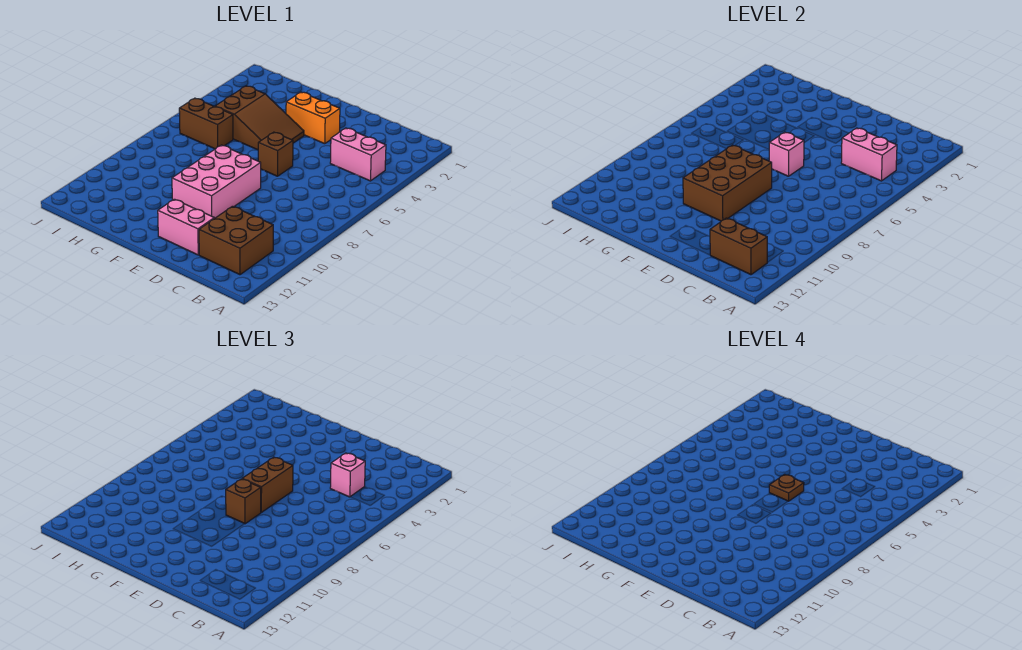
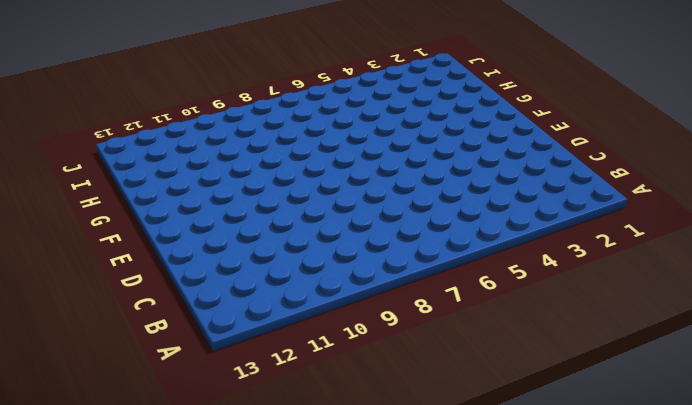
none -> pink brick B4:C4 level 1
none -> brown brick B11:C12 level 1
none -> pink brick D12:E12 level 1

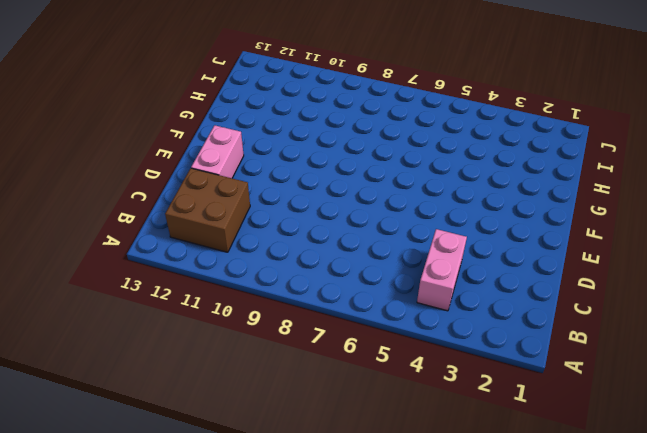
none -> orange brick E3:F3 level 1
none -> brown brick E6 level 1
none -> pink brick E8:F10 level 1

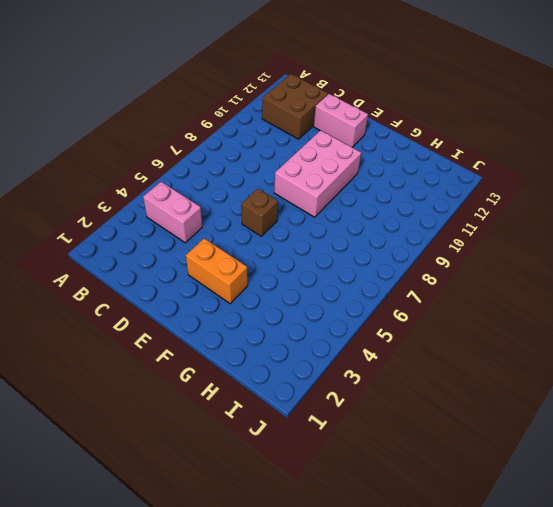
none -> brown slope F4:H5 level 1 top H
none -> brown brick H6:I6 level 1
none -> pink brick B4:C4 level 2

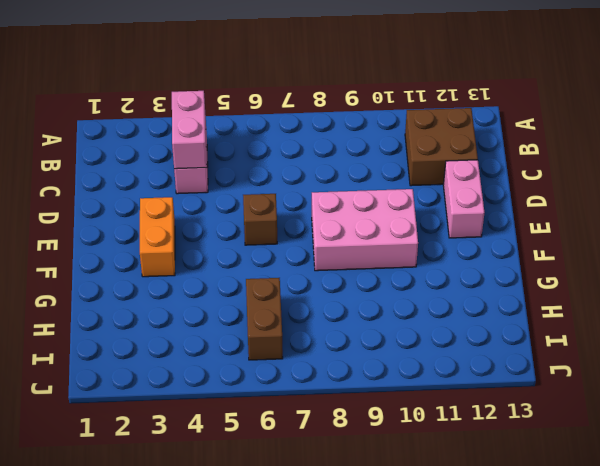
none -> brown slope F4:H5 level 1 top H
none -> brown brick B12:C12 level 2
none -> pink brick E6 level 2

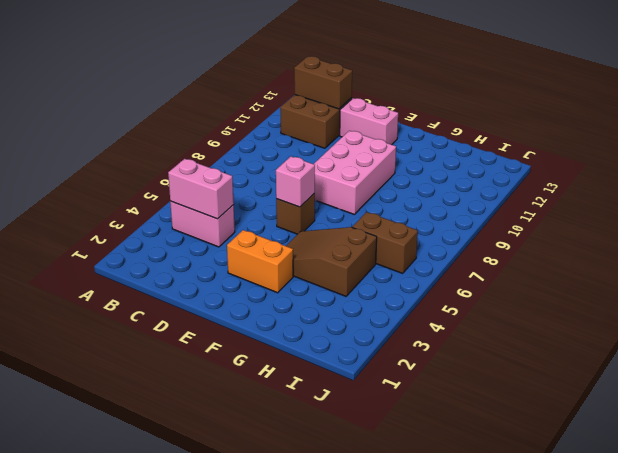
none -> brown brick E8:F10 level 2
none -> pink brick C4 level 3
none -> brown brick E6:E7 level 3

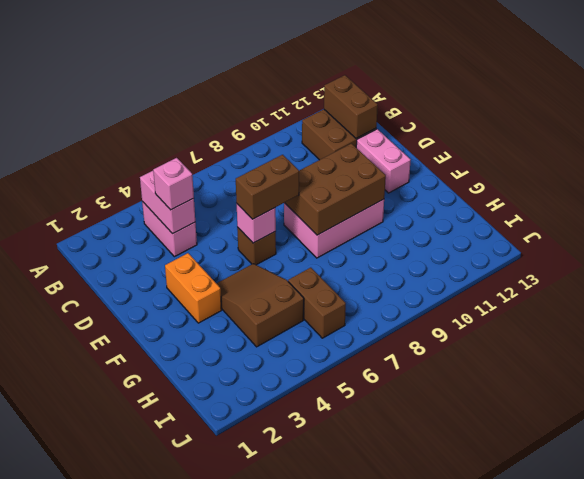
none -> brown brick E8 level 3
none -> brown plate E6 level 4

